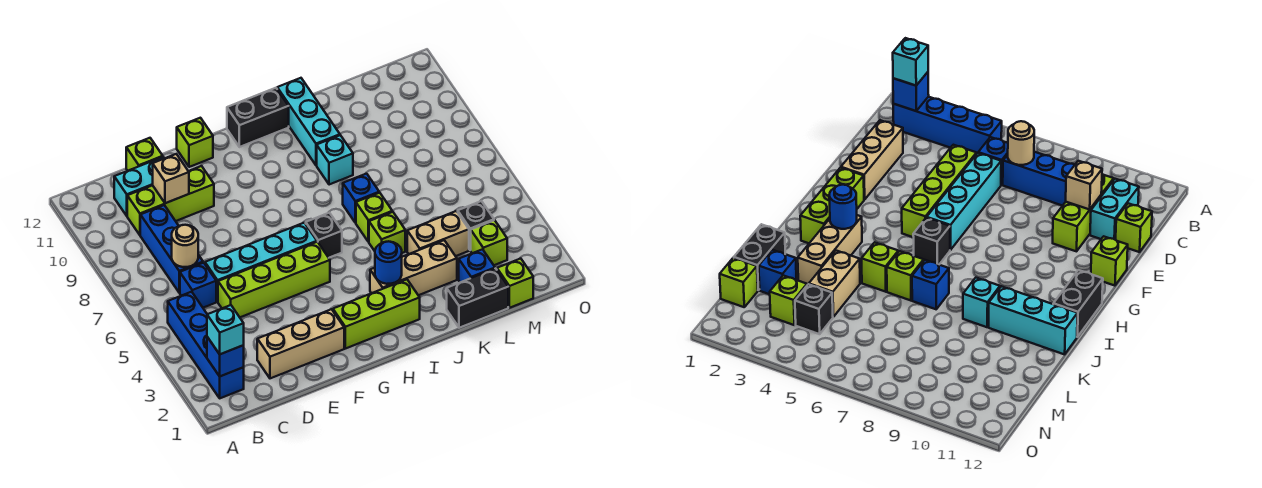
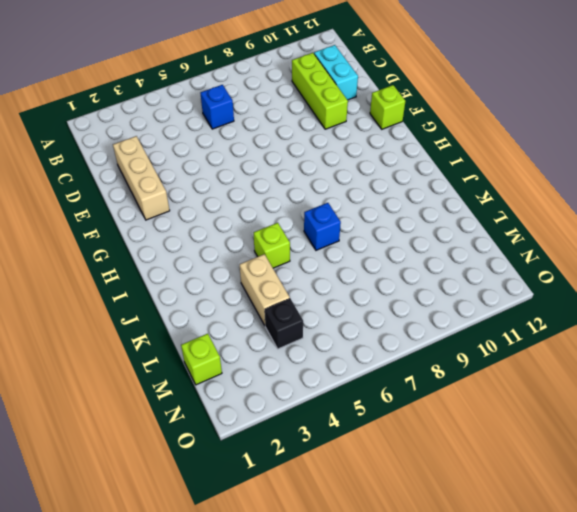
none -> blue brick B2:B5 level 1
none -> blue brick C7:C9 level 1
none -> lime brick D5:G5 level 1
none -> cyan brick D6:G6 level 1

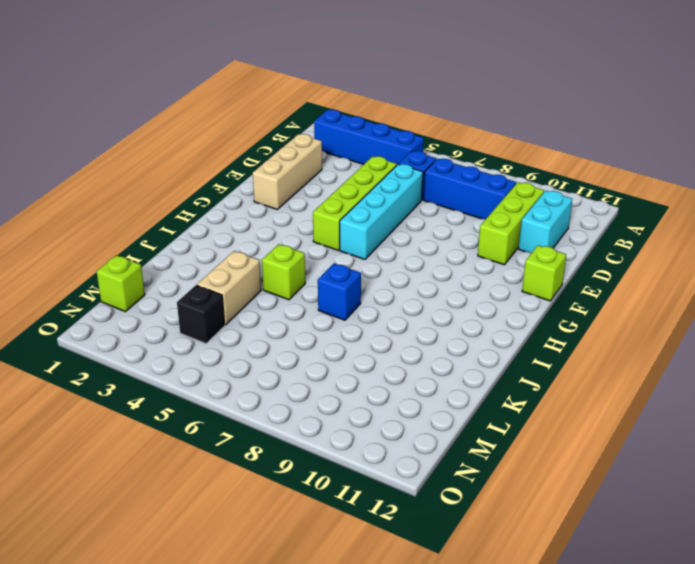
none -> lime brick D12 level 1
none -> lime brick G2:I2 level 1
none -> black brick H6 level 1
none -> black brick H12:I12 level 1

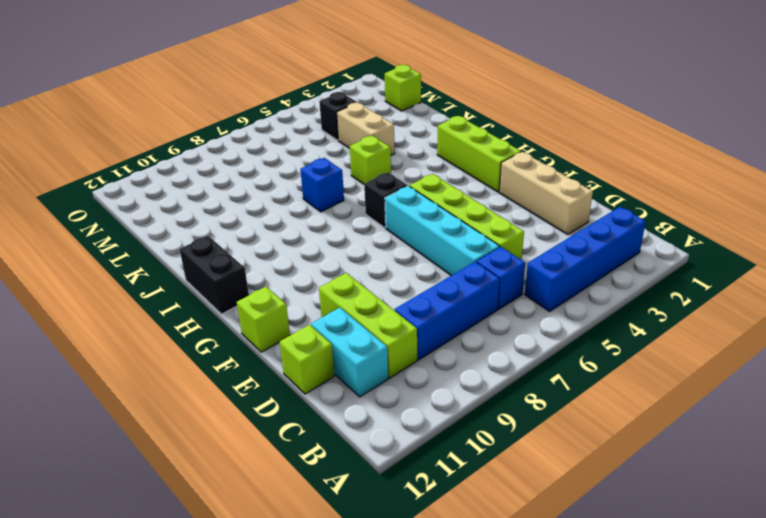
none -> tan brick I3:K3 level 1
none -> lime brick J6 level 1
none -> cyan brick J9 level 1
none -> cyan brick J10:J12 level 1

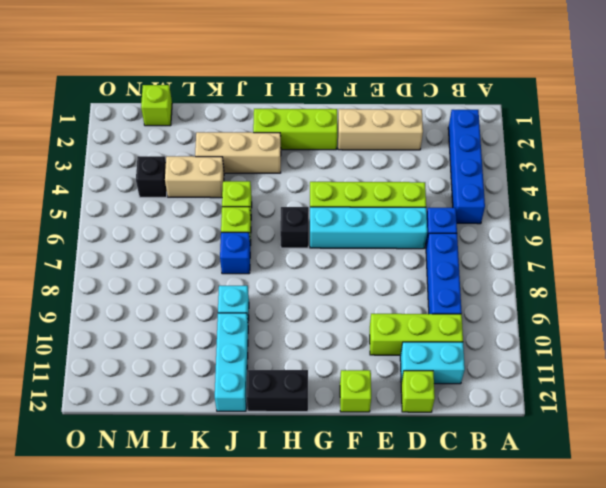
none -> black brick K1:L1 level 1
none -> blue brick L2 level 1
none -> lime brick M3 level 1
none -> blue brick B2 level 2

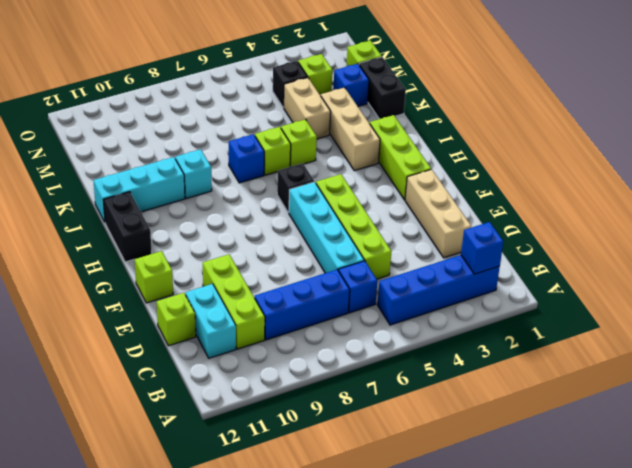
none -> tan round brick C7 level 2
none -> tan brick D10 level 2
none -> blue round brick I3 level 2
none -> cyan brick B2 level 3

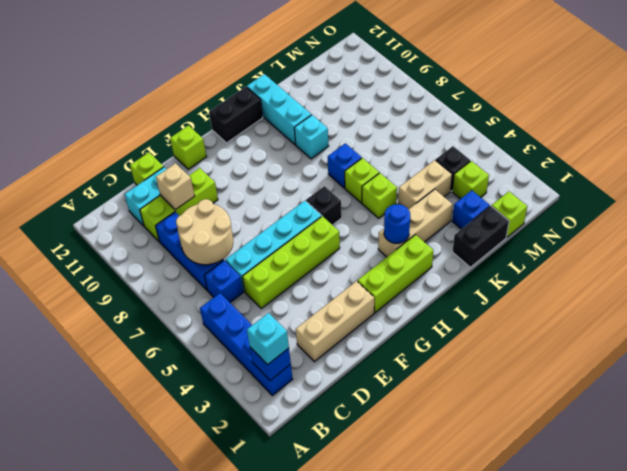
tan round brick C7:D8 level 2 -> tan round brick C7 level 2

